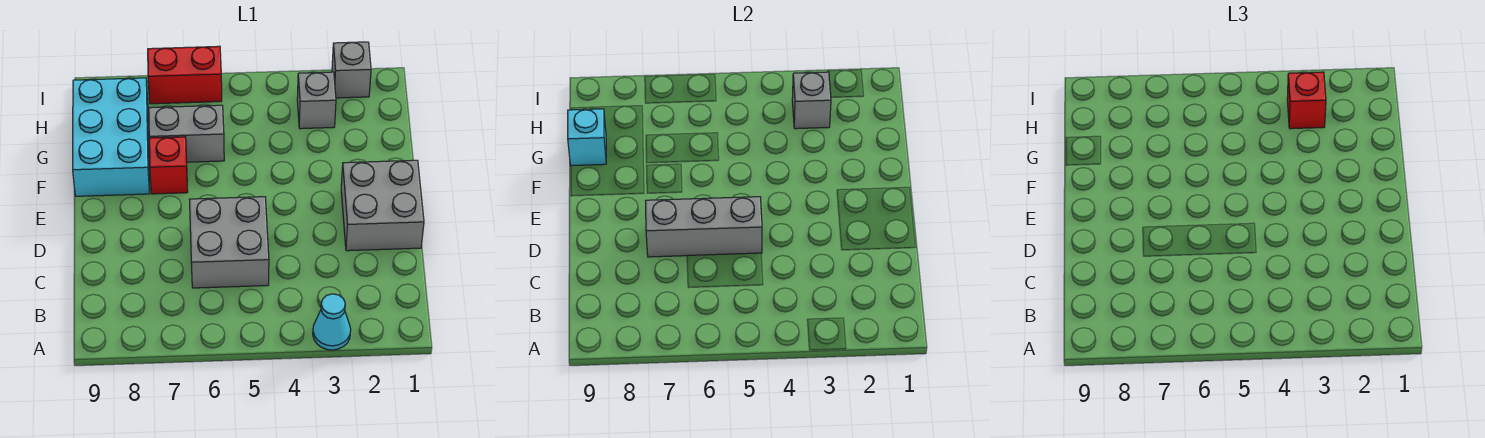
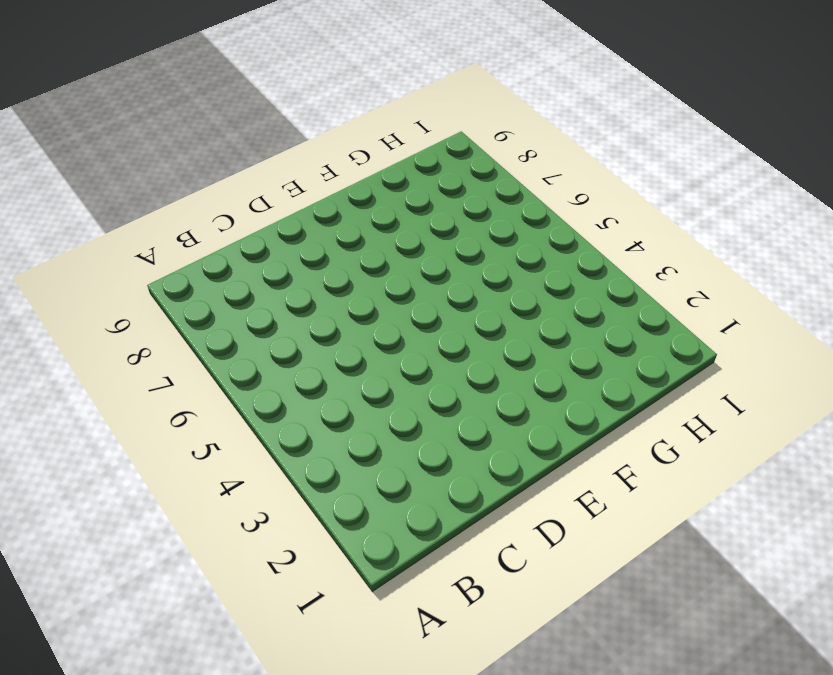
none -> cyan cone A3 level 1
none -> grey brick C5:D6 level 1
none -> grey brick D1:E2 level 1

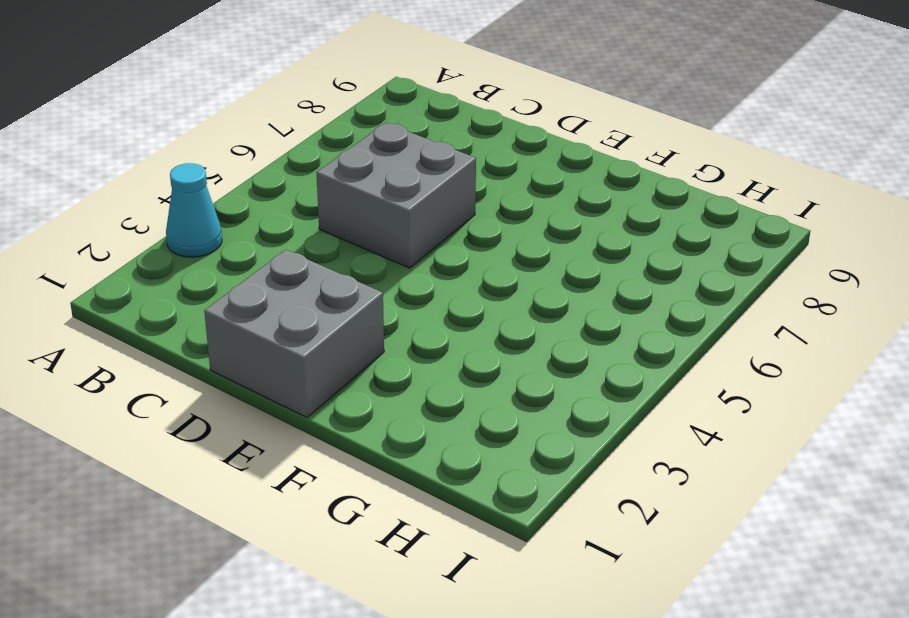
none -> red brick F7 level 1
none -> cyan brick F8:H9 level 1
none -> grey brick G6:G7 level 1

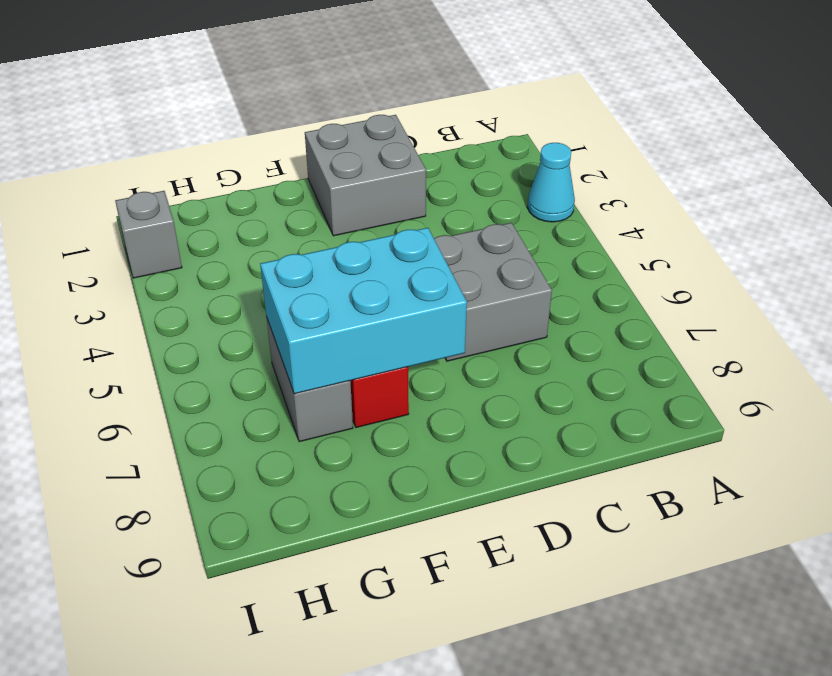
cyan brick E6:G7 level 2 -> cyan brick F8:H9 level 1
none -> grey brick H3 level 1
none -> red brick I6:I7 level 1
none -> grey brick D5:D7 level 2

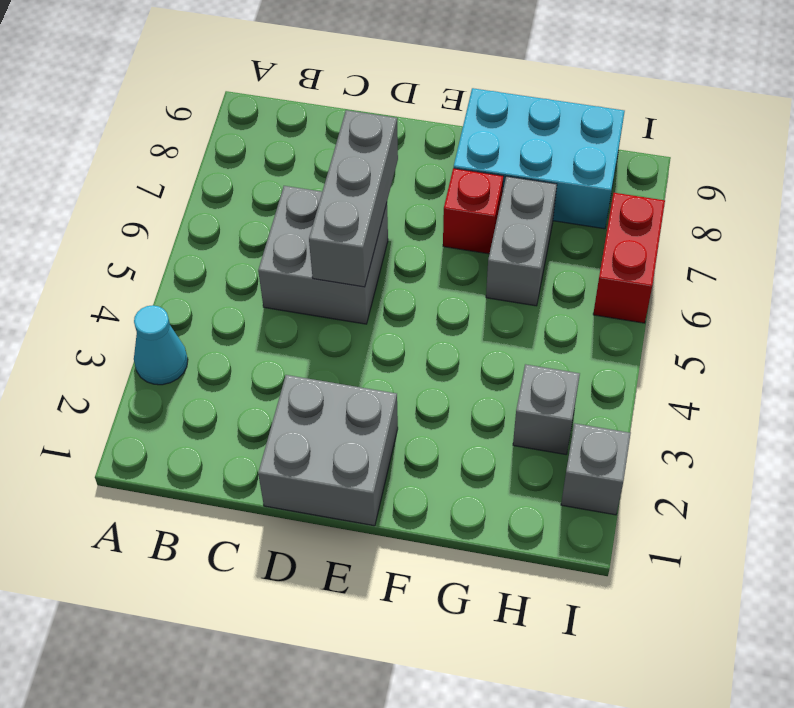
none -> cyan brick G9 level 2
none -> grey brick H3 level 2
none -> red brick H3 level 3

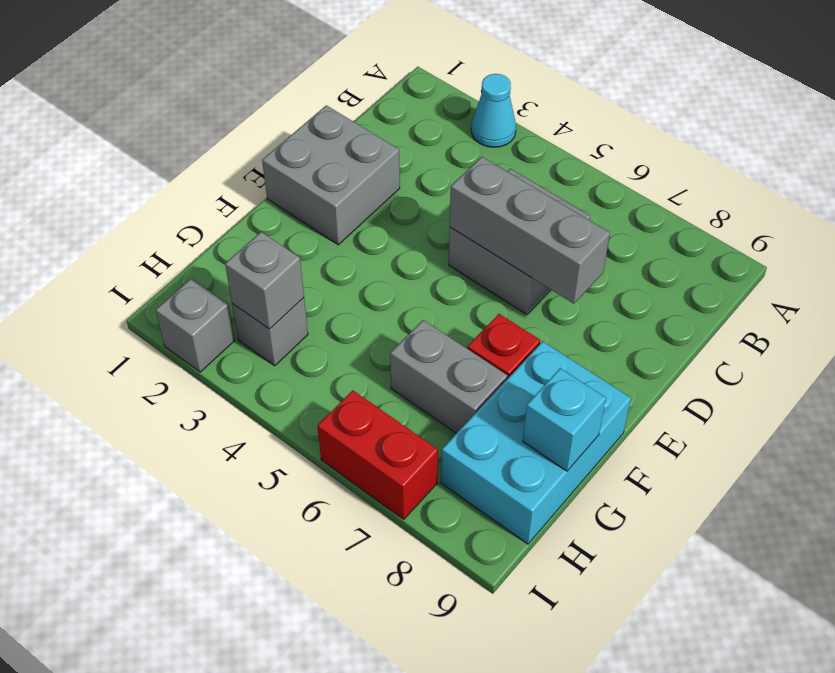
none -> red brick H3 level 3

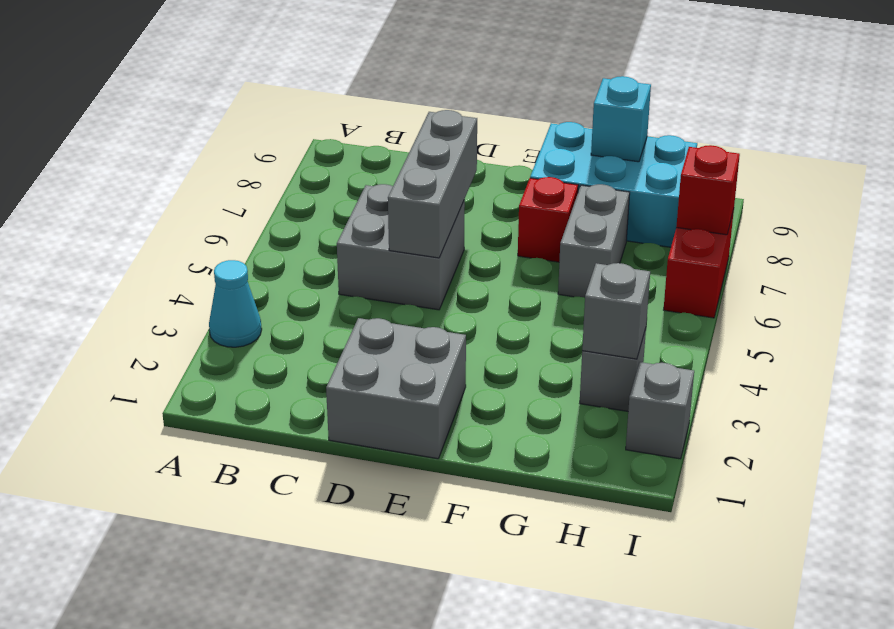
red brick I7 level 2 -> red brick H3 level 3

